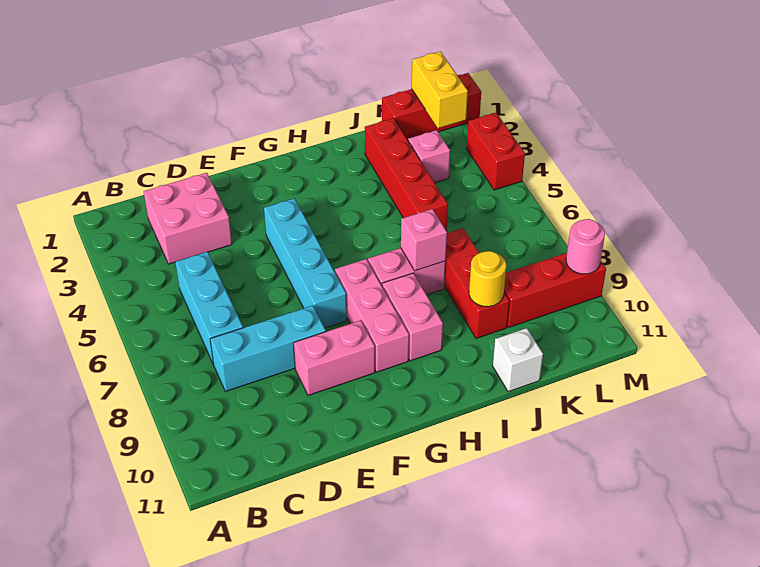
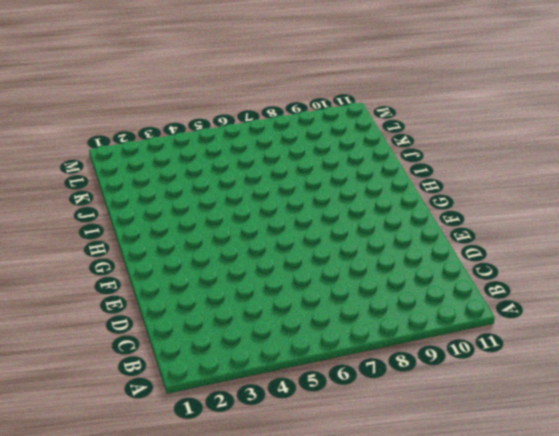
none -> pink brick C2:D3 level 1
none -> cyan brick C5:C7 level 1
none -> cyan brick C8:E8 level 1

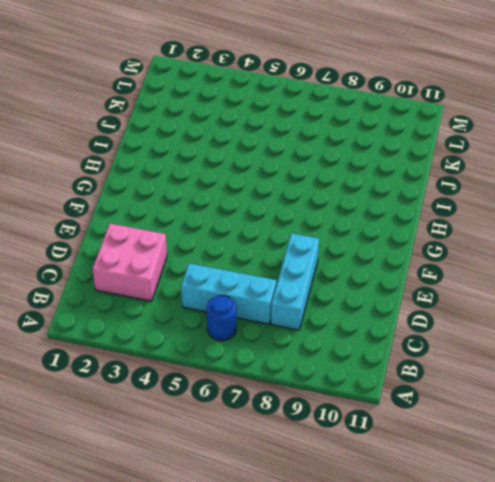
blue round brick B6 level 1 -> none
none -> pink brick E9:F9 level 1
none -> cyan brick F4:F7 level 1
none -> pink brick G7:G9 level 1

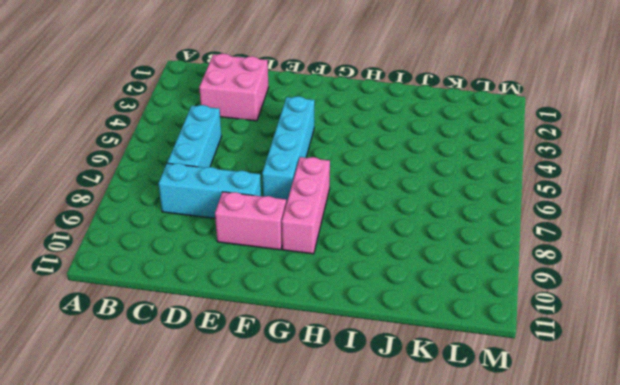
none -> pink brick H7:I7 level 1
none -> pink brick H8:H9 level 1
none -> red brick J2:J5 level 1

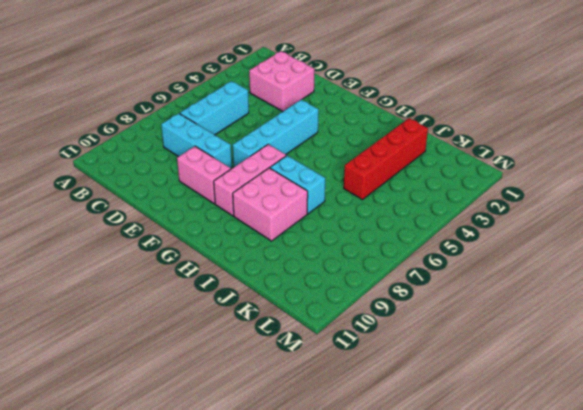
cyan brick H7:I7 level 1 -> pink brick H7:I7 level 1
pink brick H8:I9 level 1 -> pink brick H8:H9 level 1
none -> red brick J7:J9 level 1
none -> white brick J11 level 1
none -> red brick K1:M1 level 1

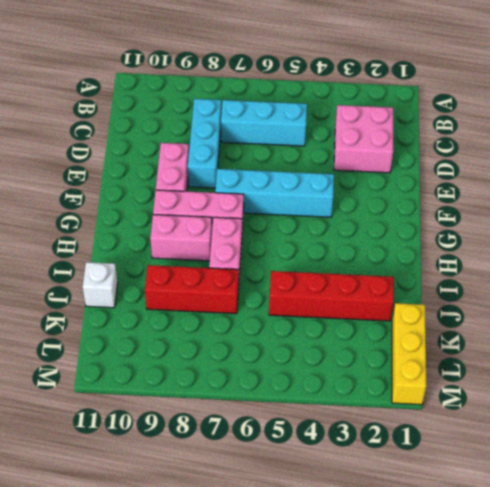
yellow brick K1:M1 level 1 -> red brick K1:M1 level 1
none -> pink brick K3 level 1
none -> red brick K9:M9 level 1
none -> red brick M3:M4 level 1

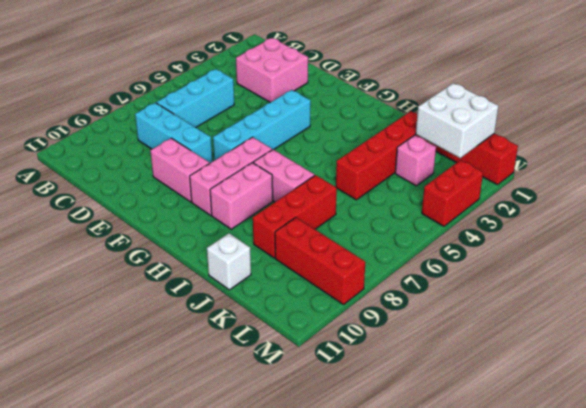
white brick K1:L2 level 2 -> yellow brick L1:L2 level 2
none -> pink brick I7 level 2
none -> yellow round brick J9 level 2
none -> pink round brick M9 level 2

